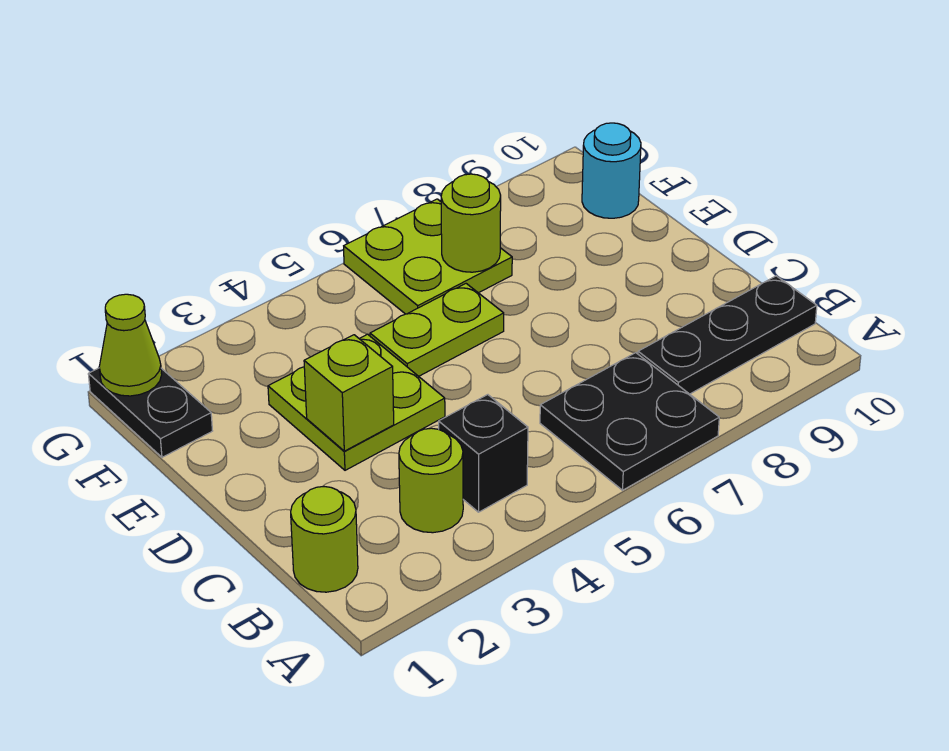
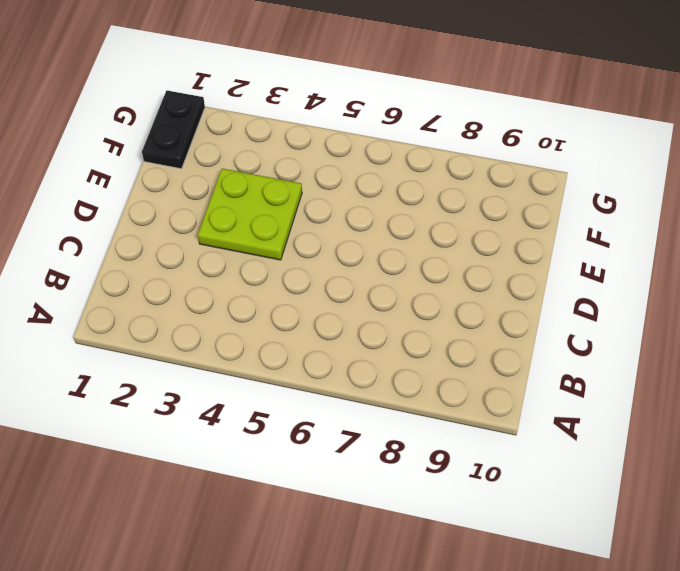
none -> black plate A6:B7 level 1
none -> lime round brick B1 level 1
none -> lime round brick B3 level 1

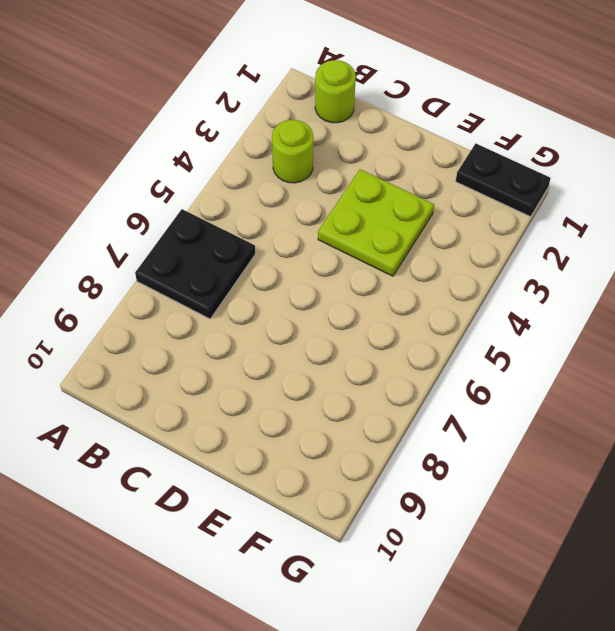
none -> black brick B4 level 1
none -> black plate B8:B10 level 1
none -> lime plate E5:E6 level 1

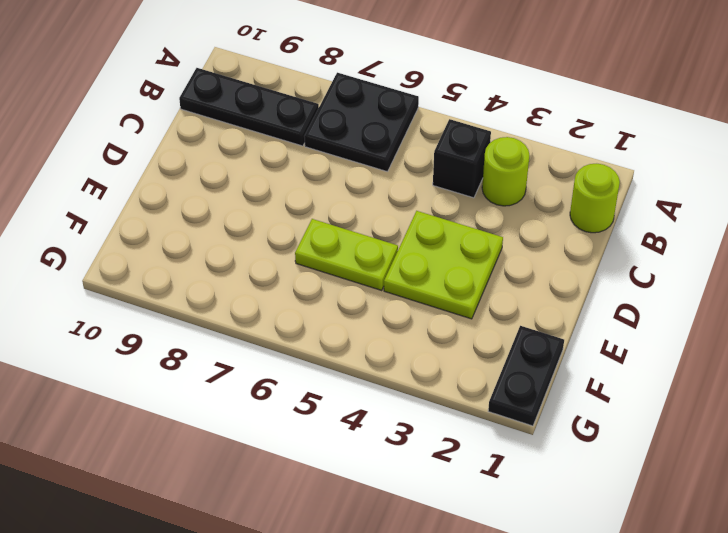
none -> lime plate F6:G7 level 1
none -> cyan round brick F10 level 1
none -> lime brick D3 level 2

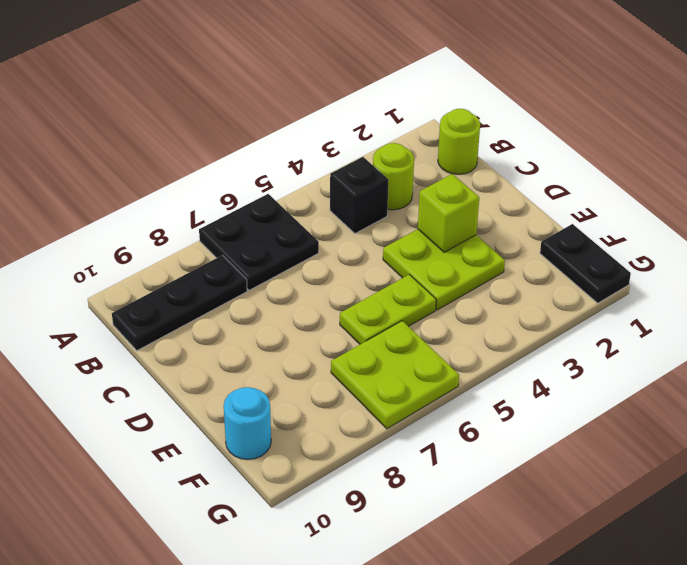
none -> lime round brick F7 level 2
none -> lime cone G1 level 2

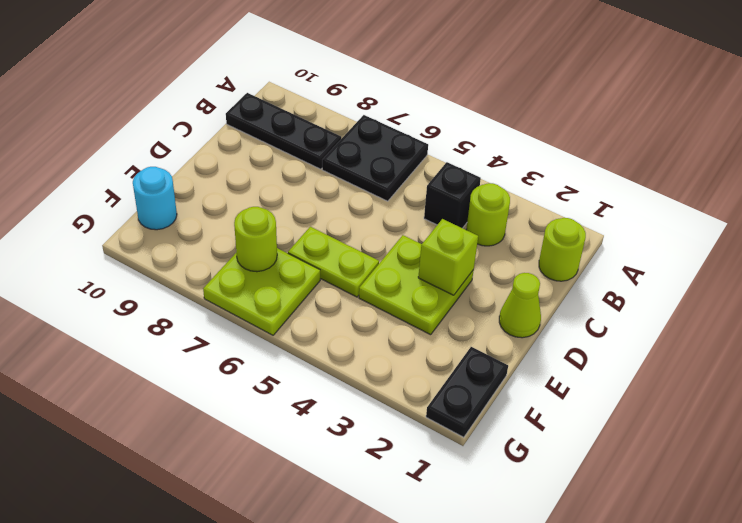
lime cone D1 level 1 -> lime cone G1 level 2

